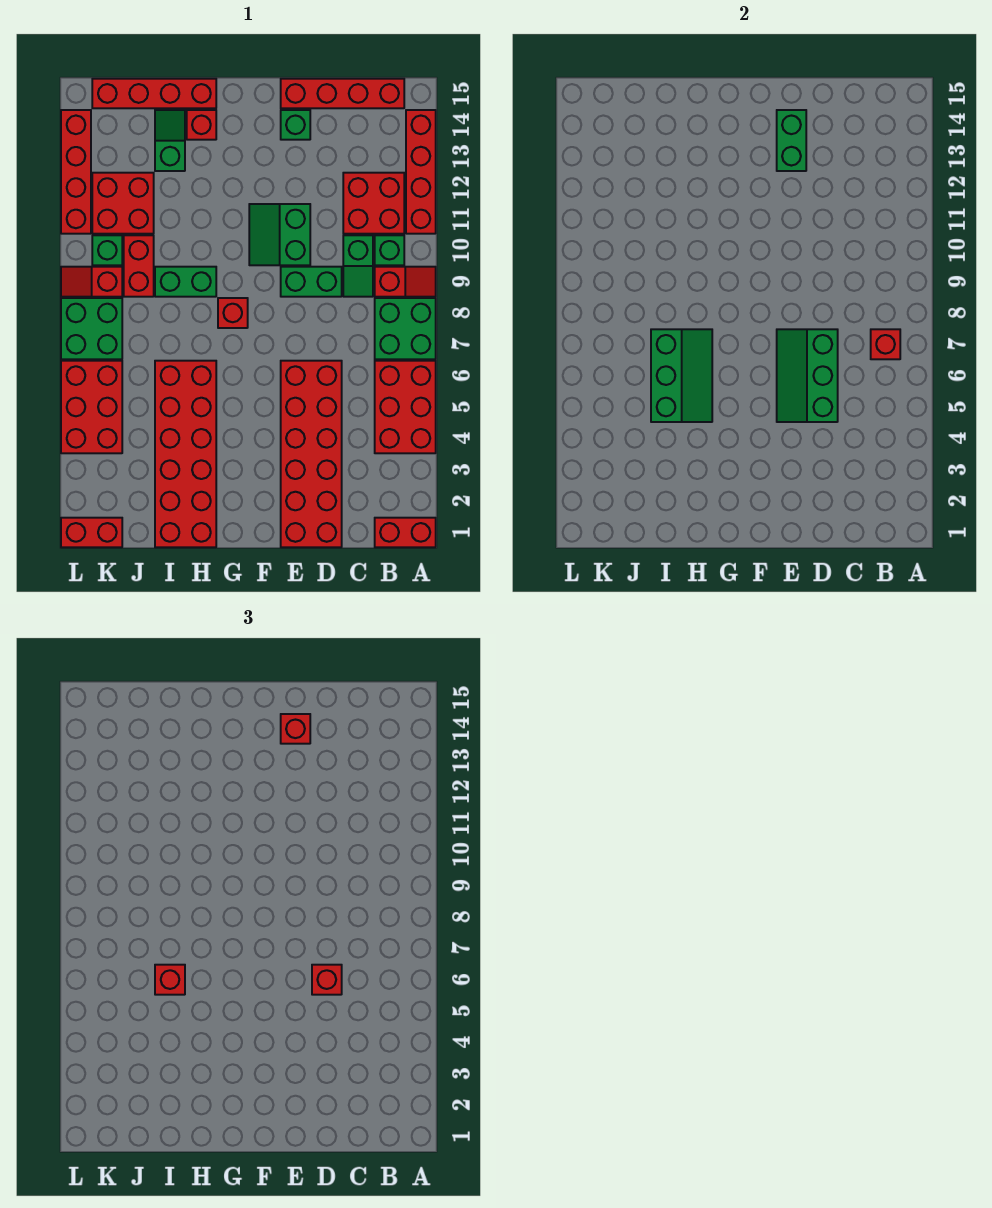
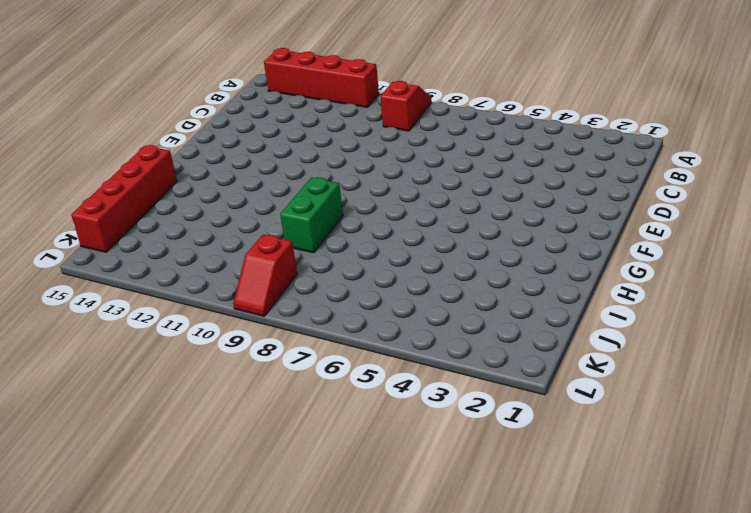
none -> red brick A1:B1 level 1
none -> red brick A4:B6 level 1
none -> green brick A7:B8 level 1
none -> green brick B10 level 1

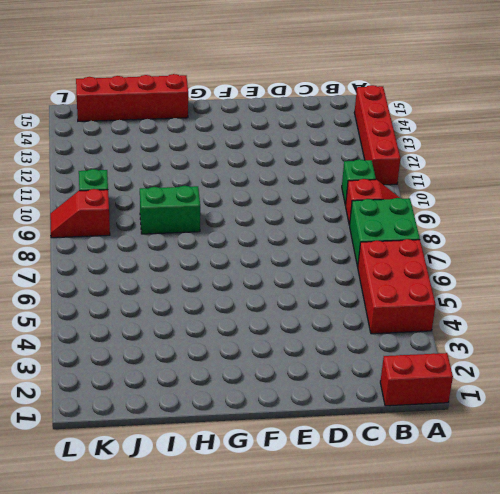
none -> red brick B11:C12 level 1
none -> red brick B15:E15 level 1
none -> green slope C9:C10 level 1 top 10
none -> red brick D1:E6 level 1

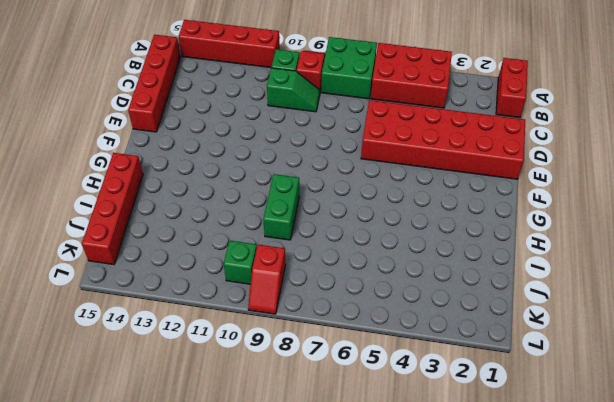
none -> red brick B11:C12 level 1
none -> green brick D9:E9 level 1
none -> green slope E10:F11 level 1 top E
none -> green brick E14 level 1

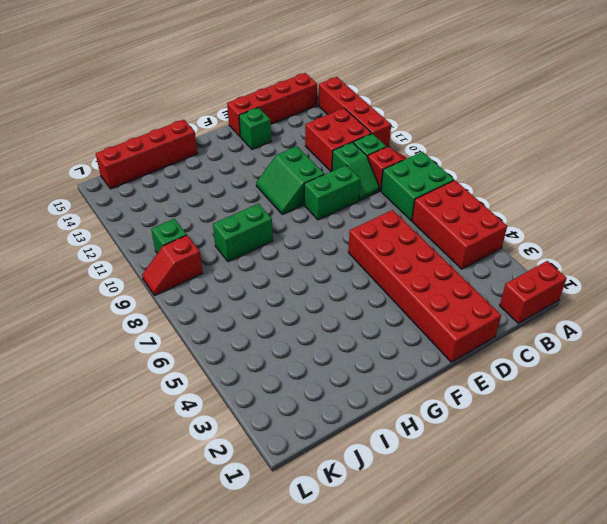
none -> red brick G8 level 1
none -> red brick H1:I6 level 1
none -> red brick H14 level 1
none -> green slope I13:I14 level 1 top 13

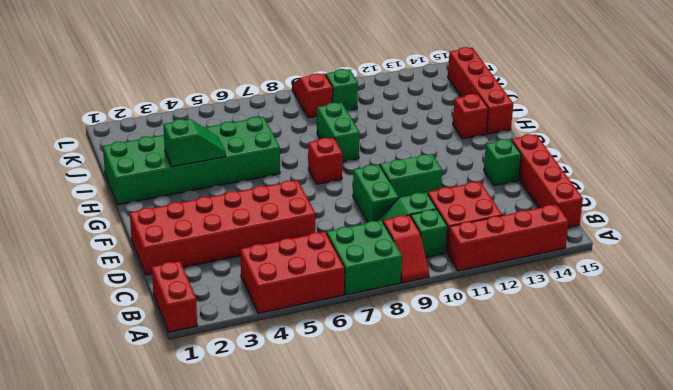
green brick H1:I6 level 1 -> red brick H1:I6 level 1
green slope H3:H4 level 2 top 3 -> green slope I13:I14 level 1 top 13
none -> red brick J9:J10 level 1
none -> red brick J11:K12 level 1
none -> red brick K1:L1 level 1
none -> red brick K4:L6 level 1

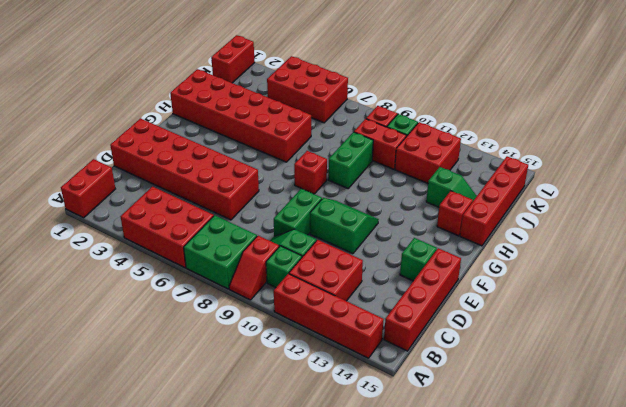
none -> green brick K7:L8 level 1
none -> red brick L11:L14 level 1
none -> red brick B7 level 2
none -> green slope D5:E7 level 2 top D

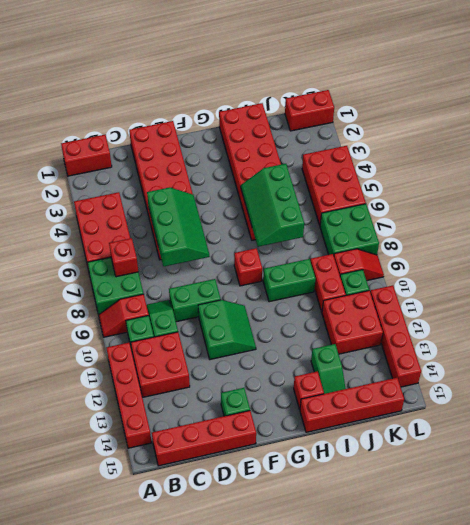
none -> green brick E13:E14 level 2
none -> red brick D6 level 3
none -> red brick E14 level 3
none -> red brick I6 level 3

